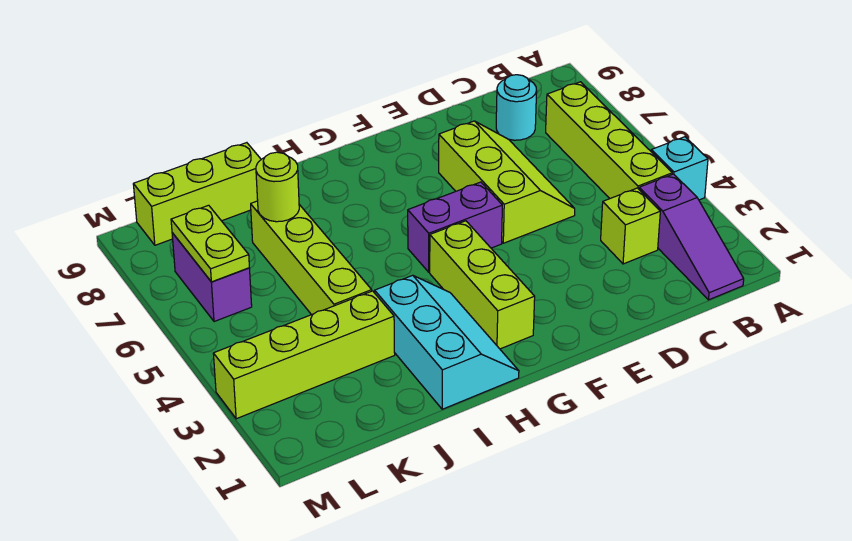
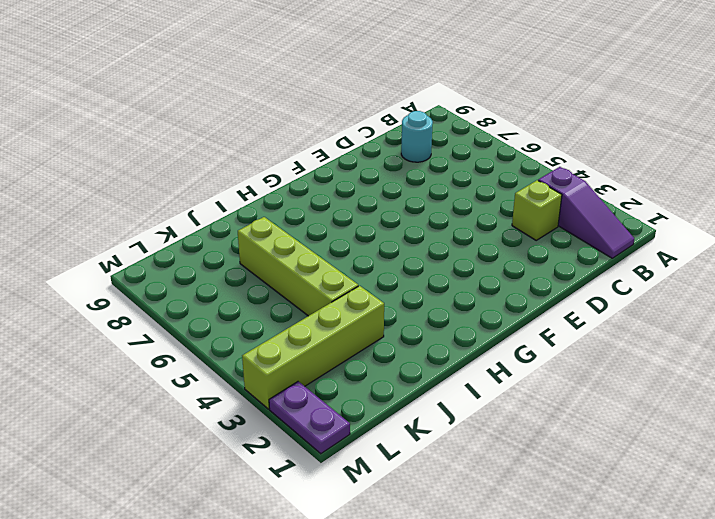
purple plate M1:M2 level 1 -> none
none -> cyan brick A4 level 1
none -> lime brick B4:B7 level 1
none -> lime slope D5:E7 level 1 top E

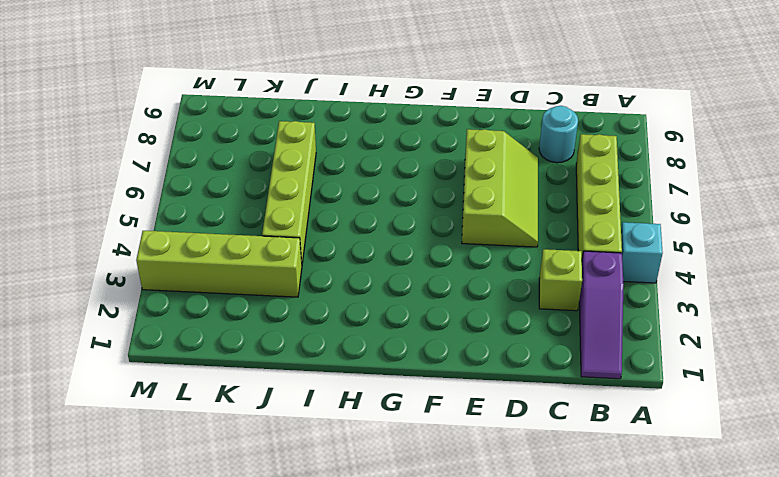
none -> purple brick F5:G5 level 1
none -> lime brick G2:G4 level 1
none -> cyan slope H1:I3 level 1 top I

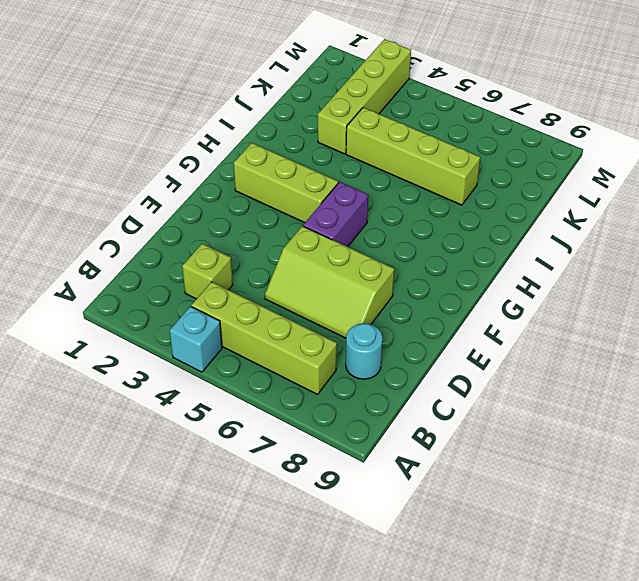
none -> purple slope B1:B3 level 1 top 3
none -> cyan slope H1:I3 level 1 top I
none -> lime brick J9:L9 level 1

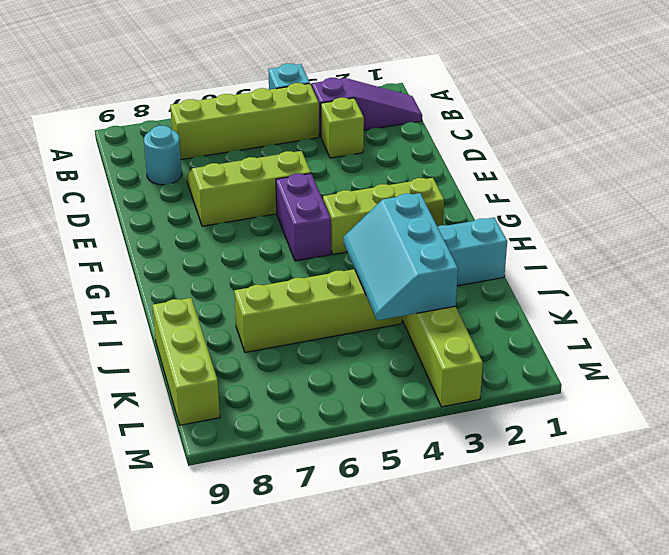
cyan slope I3:K4 level 2 top 3 -> none
none -> purple brick L6:L7 level 1
none -> lime round brick J7 level 2
none -> lime plate L6:L7 level 2

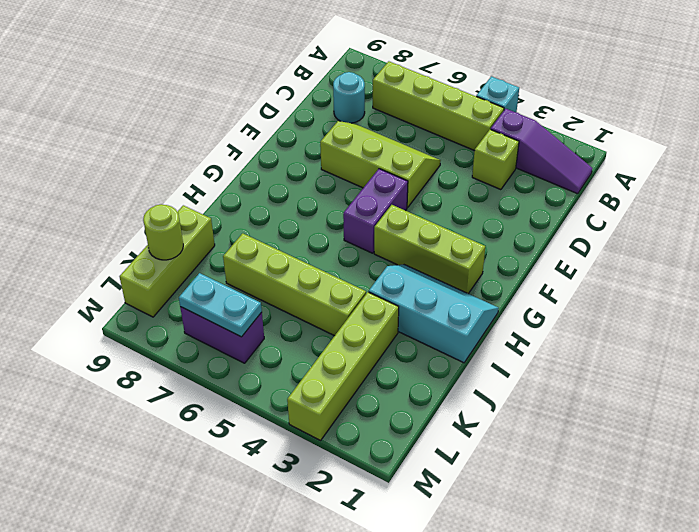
lime round brick K9 level 2 -> lime round brick J7 level 2
cyan plate L6:L7 level 2 -> lime plate L6:L7 level 2

